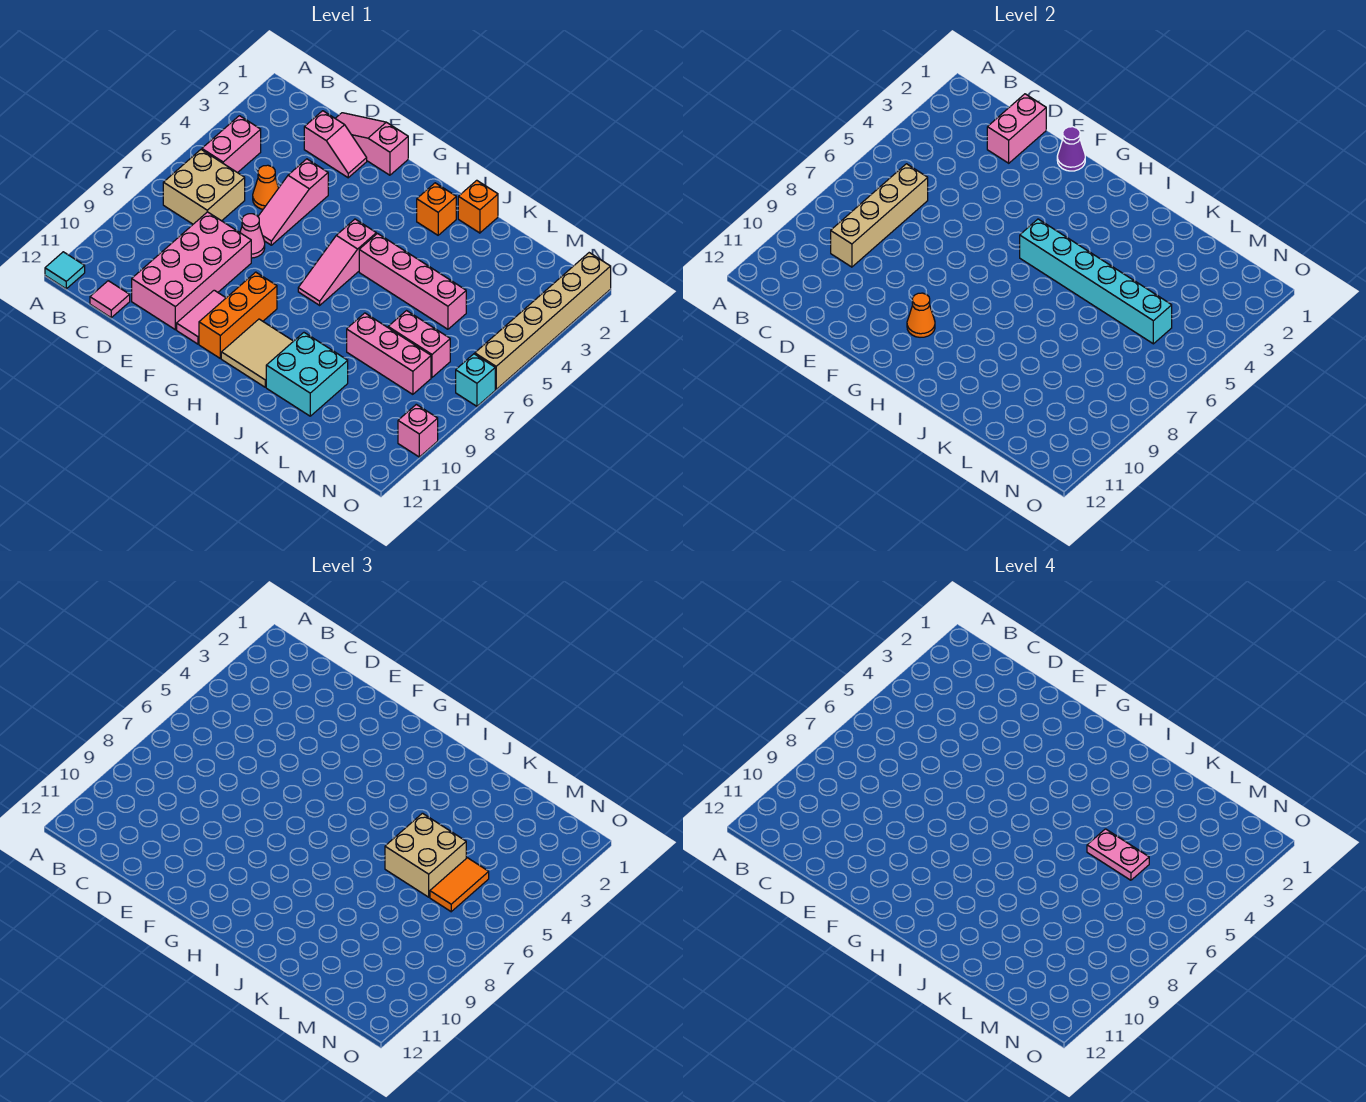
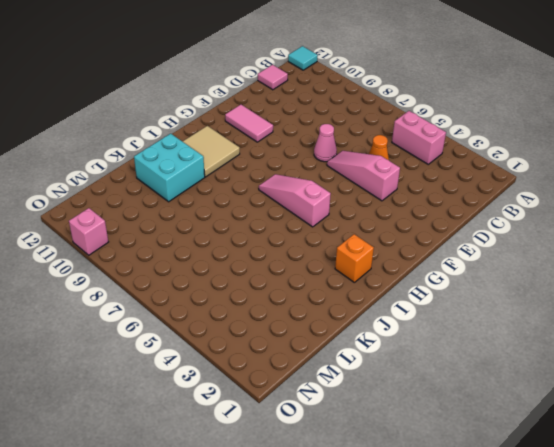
none -> tan brick B6:C7 level 1
none -> pink slope D1:F1 level 1 top F
none -> pink slope D2:E2 level 1 top D
none -> pink brick D8:E11 level 1

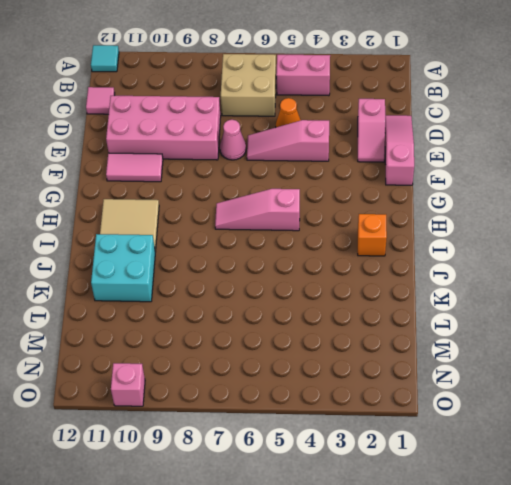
none -> orange brick G9:G11 level 1
none -> pink brick I5:L5 level 1
none -> orange brick J1 level 1
none -> pink brick K8:M8 level 1

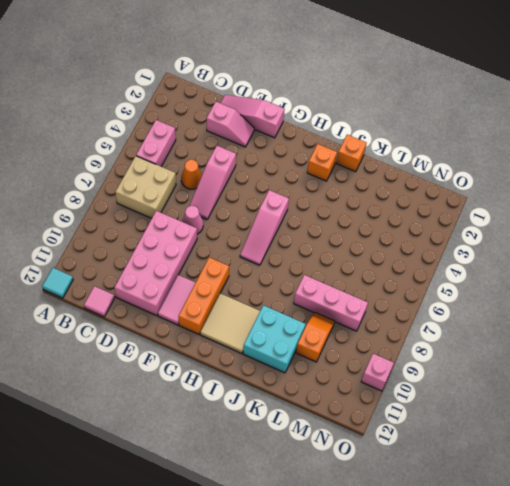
orange slope L9:L10 level 1 top 10 -> none
none -> pink brick I5:L5 level 1
none -> pink brick L7:M7 level 1
none -> tan brick O1:O6 level 1
none -> cyan brick O7 level 1

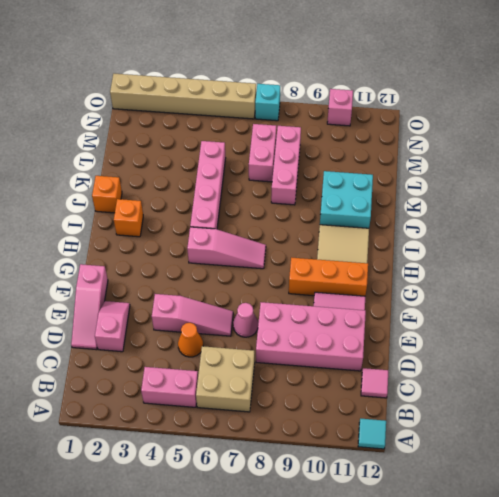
none -> tan brick C6:C9 level 2
none -> pink brick D1:D2 level 2
none -> purple cone F1 level 2
none -> orange cone G10 level 2

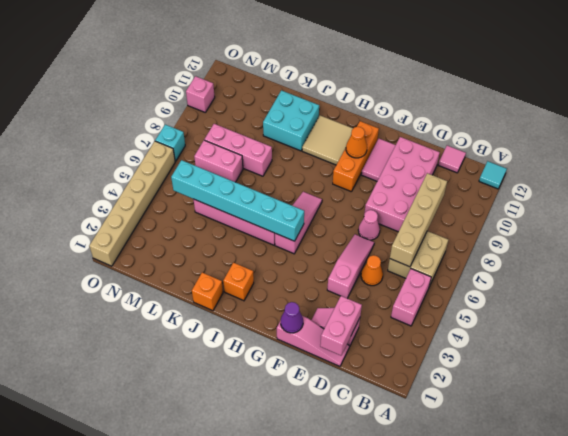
none -> tan brick K5:L6 level 3
none -> orange tile M5:M6 level 3
none -> pink plate K5:L5 level 4

